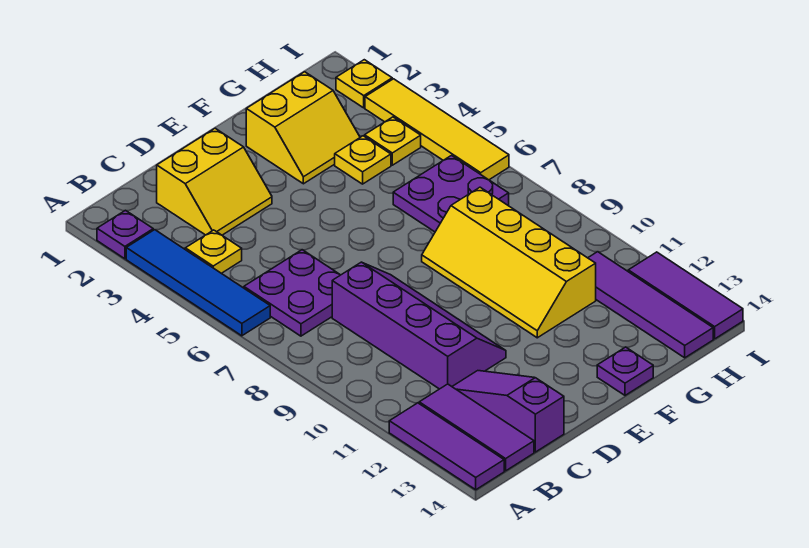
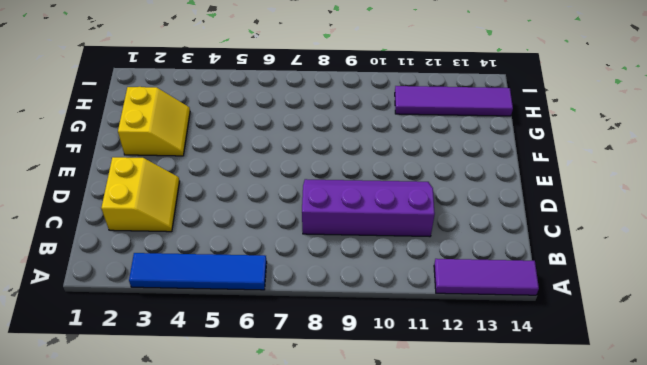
none -> purple plate A2 level 1
none -> yellow plate B4 level 1
none -> purple plate B6:C7 level 1

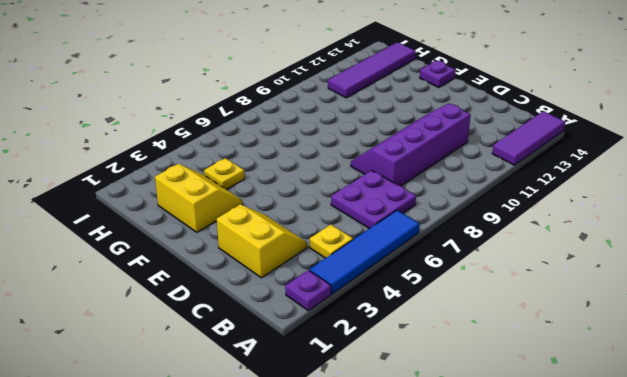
none -> purple tile B12:B14 level 1
none -> purple slope C12:C14 level 1 top 14
none -> yellow slope F8:G11 level 1 top G

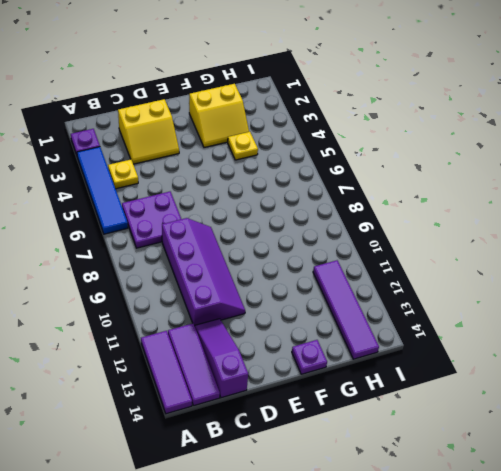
none -> yellow slope F8:G11 level 1 top G
none -> purple plate G6:H7 level 1
none -> yellow plate H4 level 1

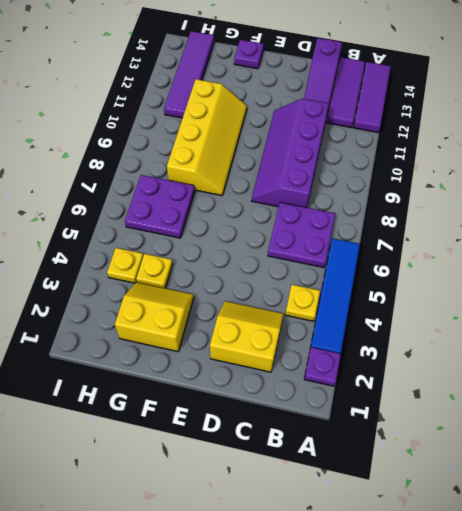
none -> yellow plate I2 level 1
none -> yellow tile I3:I6 level 1
none -> purple tile I12:I14 level 1

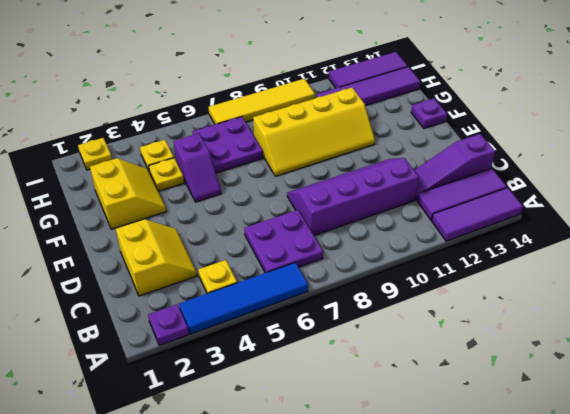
purple slope F5:G5 level 1 top G -> none
yellow tile I7:I10 level 1 -> yellow tile I3:I6 level 1

